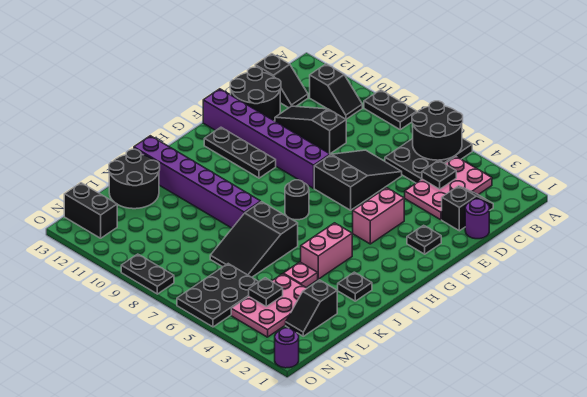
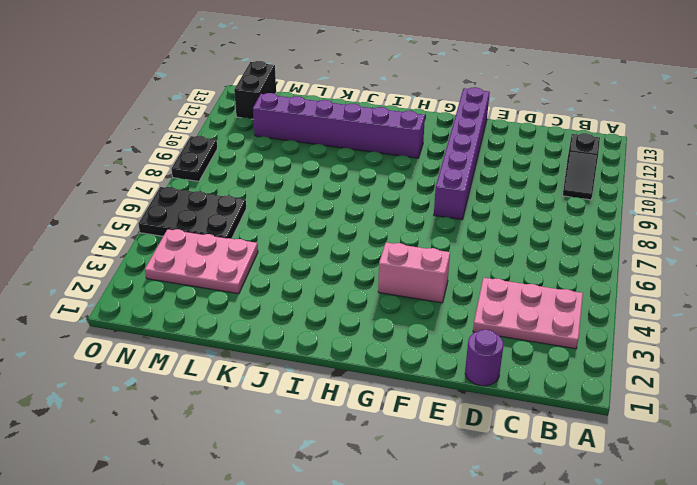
purple brick H11:M11 level 1 -> purple brick J8:J13 level 1
none -> black plate A5:C6 level 1
none -> black plate A8:A9 level 1
none -> black slope C2:D2 level 1 top D
none -> black slope C12:C13 level 1 top 13

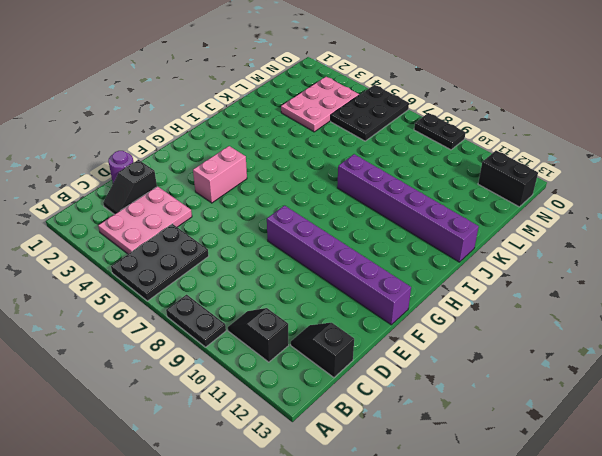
none -> black slope D6:F7 level 1 top F
none -> black slope D9:D11 level 1 top 9
none -> black round brick D12:E13 level 1
none -> black plate F2 level 1

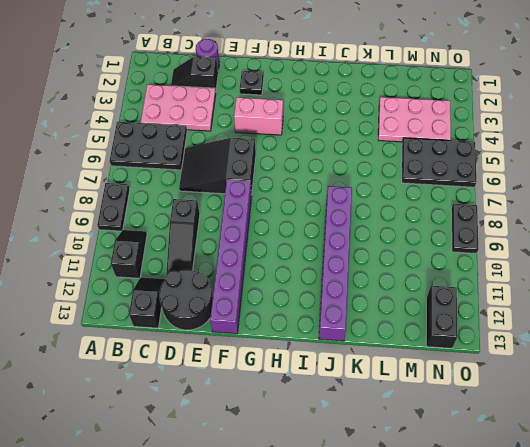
none -> black plate G10:G12 level 1
none -> black round brick H7 level 1
none -> pink brick I4:J4 level 1
none -> black plate J2 level 1

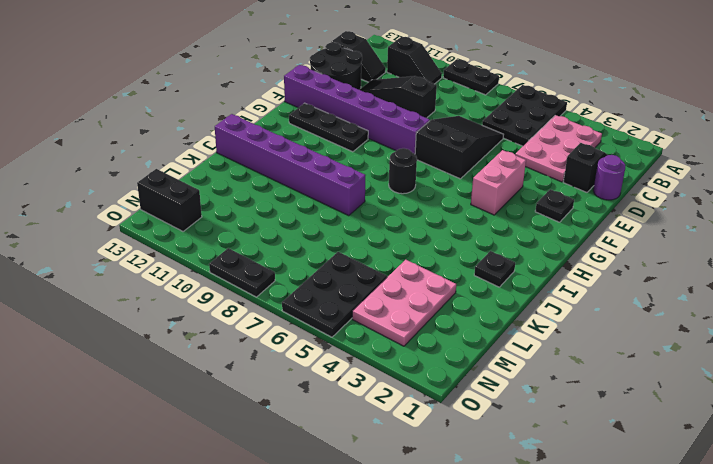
none -> pink brick I4:J4 level 1
none -> black slope J6:L7 level 1 top J
none -> pink plate K4 level 1
none -> black round brick K12:L13 level 1

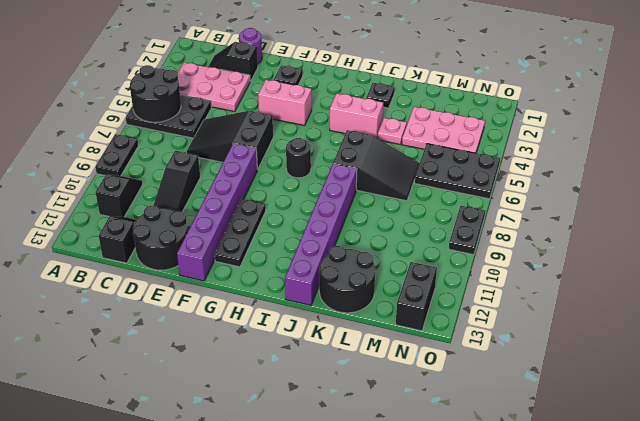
none -> black slope L2:M2 level 1 top L
none -> purple round brick O1 level 1
none -> black plate C4 level 2
none -> black plate M4 level 2

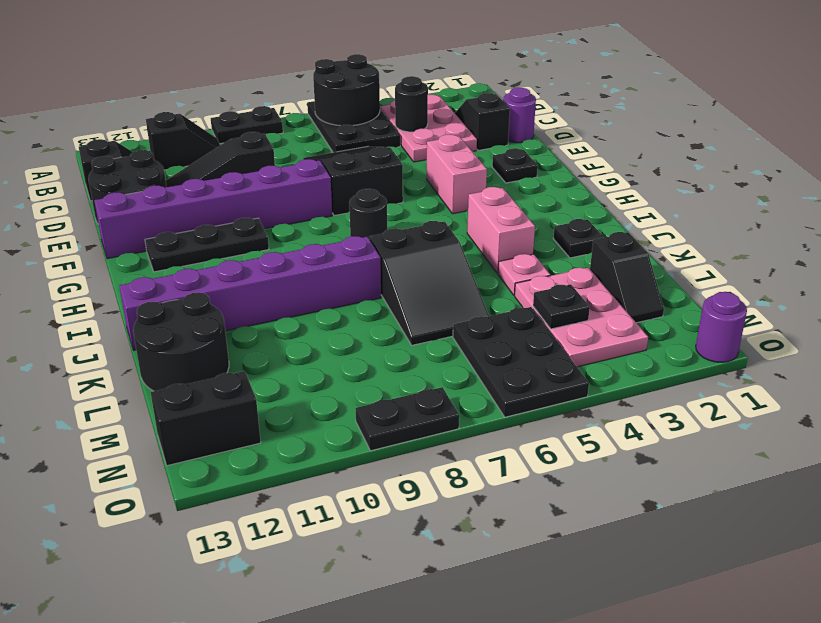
black round brick C4 level 2 -> black plate C4 level 2

